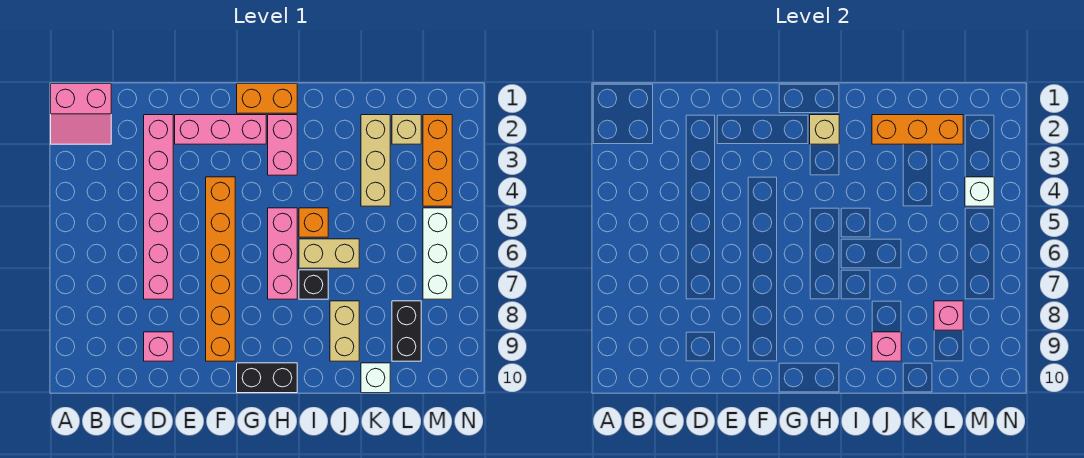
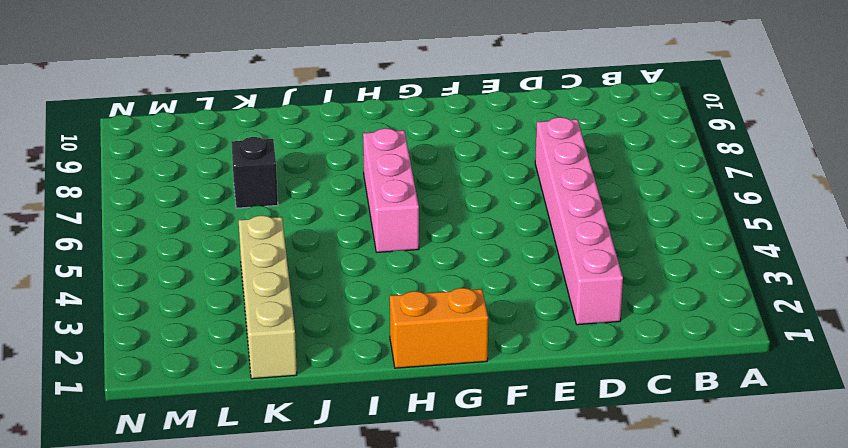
tan brick K1:K4 level 1 -> tan brick K2:K4 level 1
black brick K7 level 1 -> black brick I7 level 1
none -> pink slope A1:B2 level 1 top 1
none -> pink brick D9 level 1
none -> pink brick E2:G2 level 1

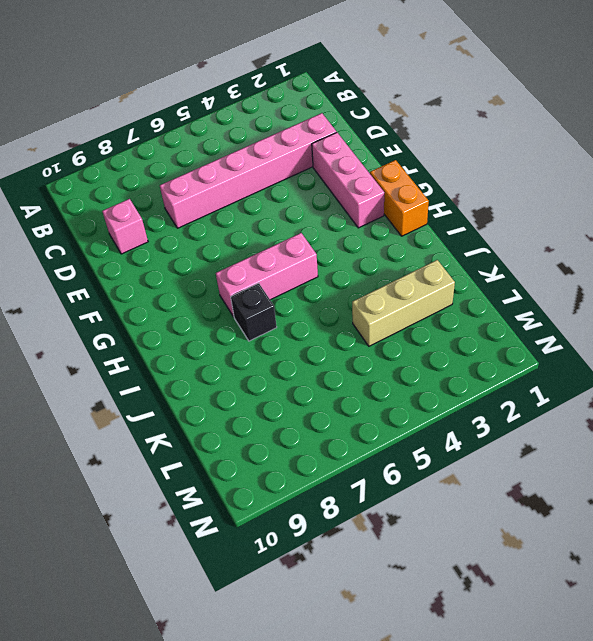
none -> pink slope A1:B2 level 1 top 1
none -> orange brick F4:F9 level 1
none -> black brick G10:H10 level 1

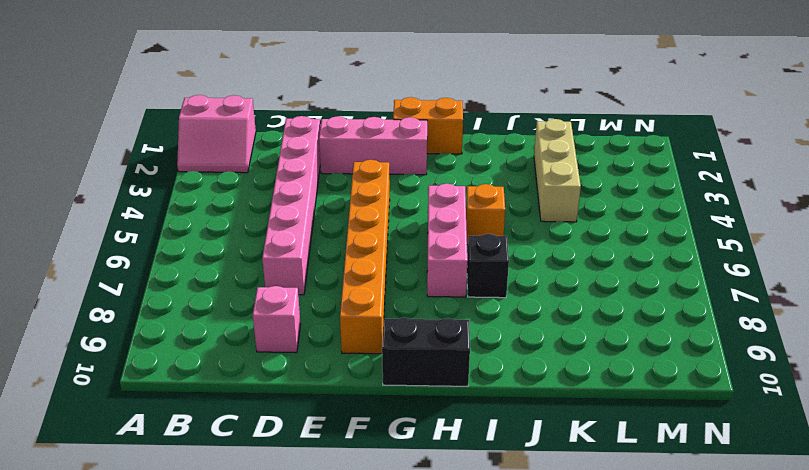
none -> pink brick H2:H3 level 1
none -> tan brick I6:J6 level 1
none -> tan brick J8:J9 level 1

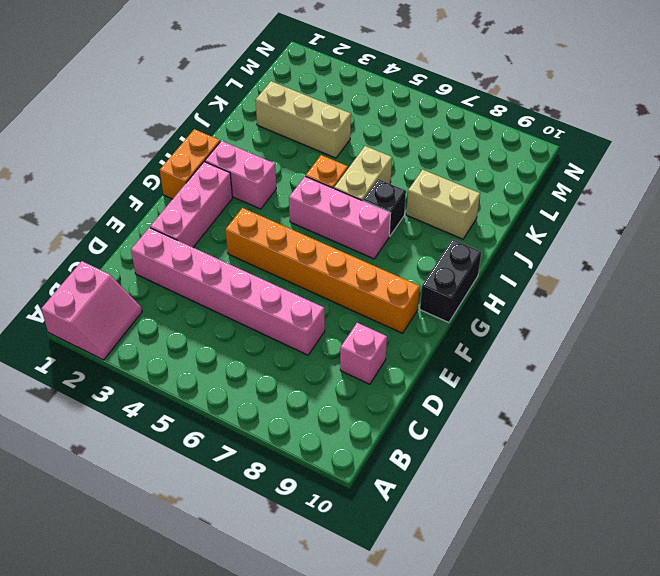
none -> white brick K10 level 1
none -> tan brick L2 level 1
none -> black brick L8:L9 level 1

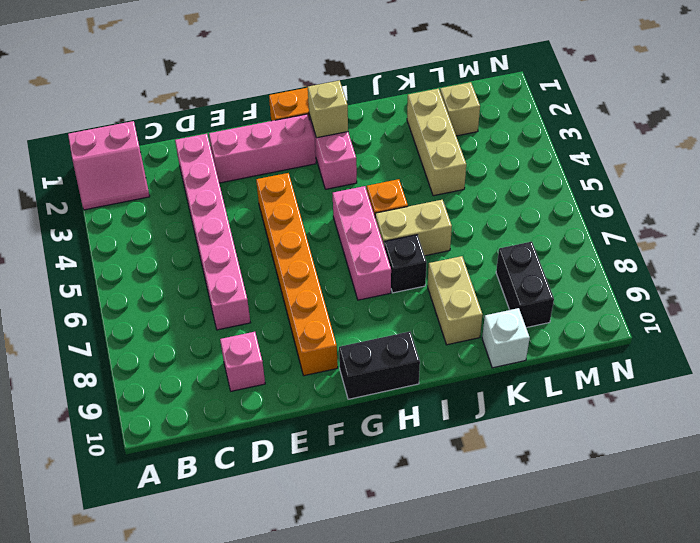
none -> orange brick M2:M4 level 1
none -> white brick M5:M7 level 1
none -> orange brick J2:L2 level 2

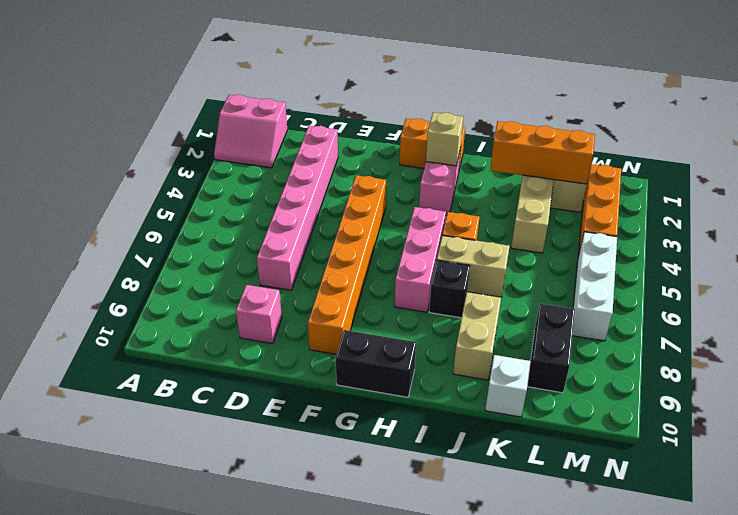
none -> pink brick E2:G2 level 1
none -> pink brick J9 level 2
none -> pink brick L8 level 2

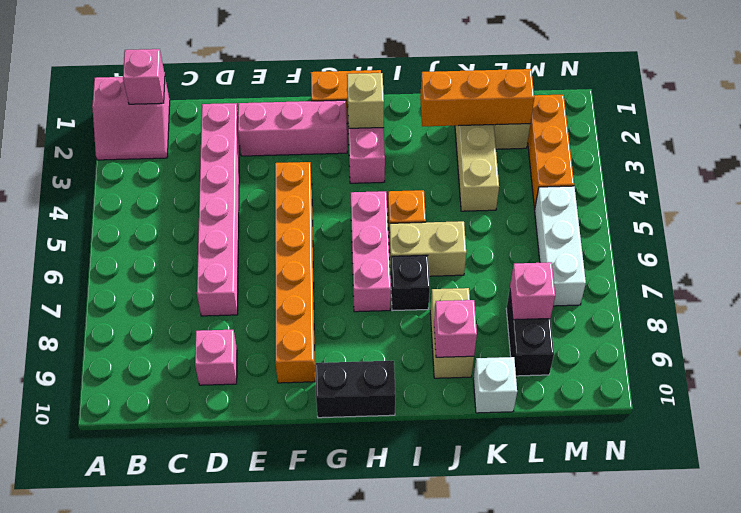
pink brick B1 level 2 -> none
none -> white brick M4 level 2

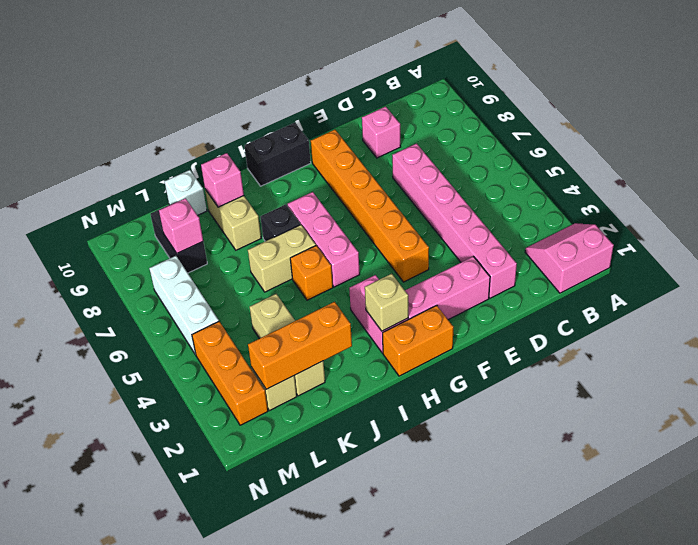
none -> white brick M4 level 2

